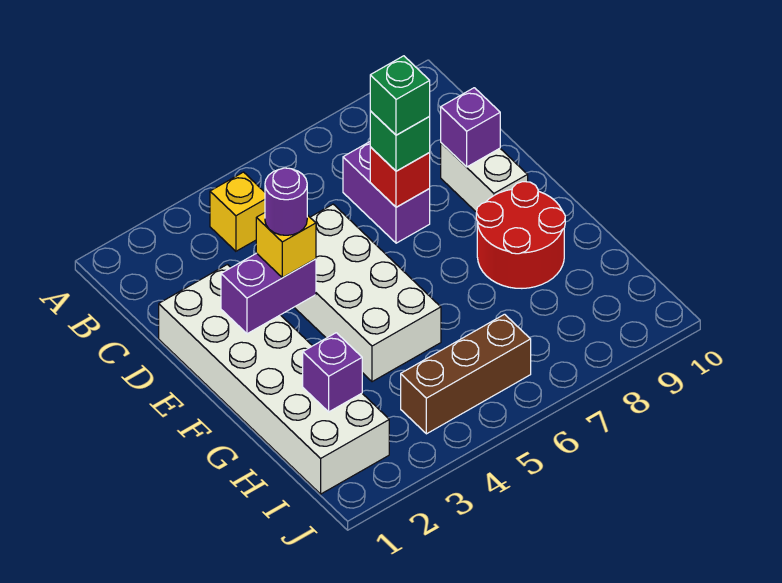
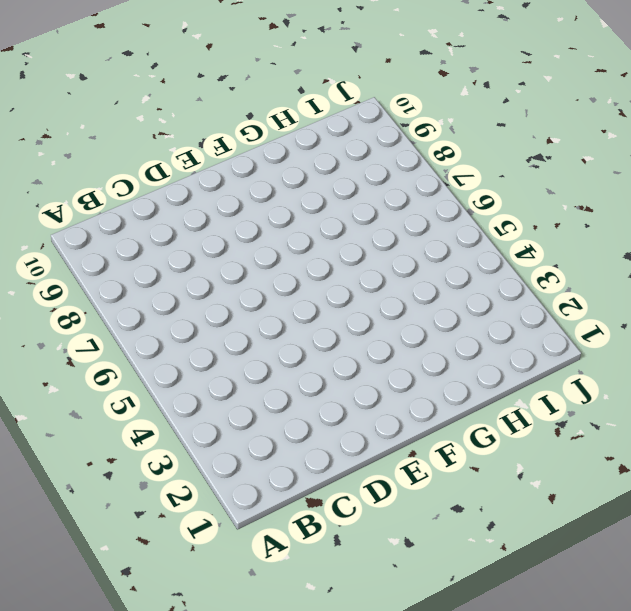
none -> yellow brick B4 level 1
none -> purple brick C7:D7 level 1
none -> white brick D1:I2 level 1

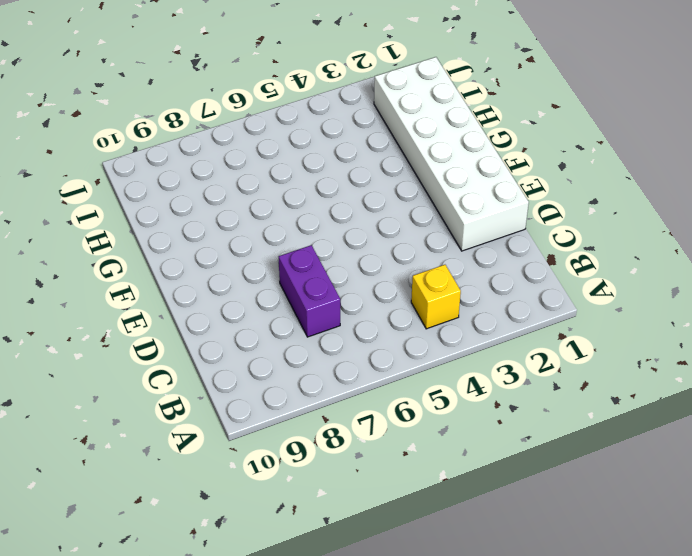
none -> white brick D4:G5 level 1
none -> white brick D9:E9 level 1
none -> red round brick F8:G9 level 1

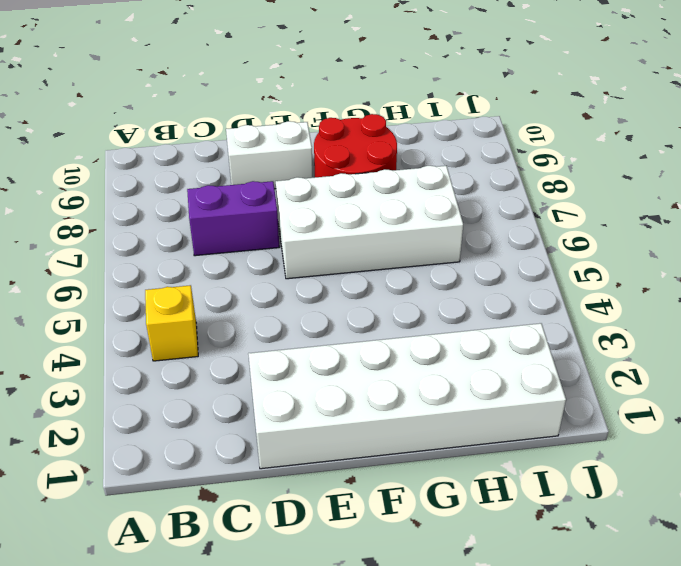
white brick E6:H7 level 1 -> white brick D4:G5 level 1
none -> brown brick I4:I6 level 1
none -> red brick D7 level 2
none -> purple brick D9 level 2

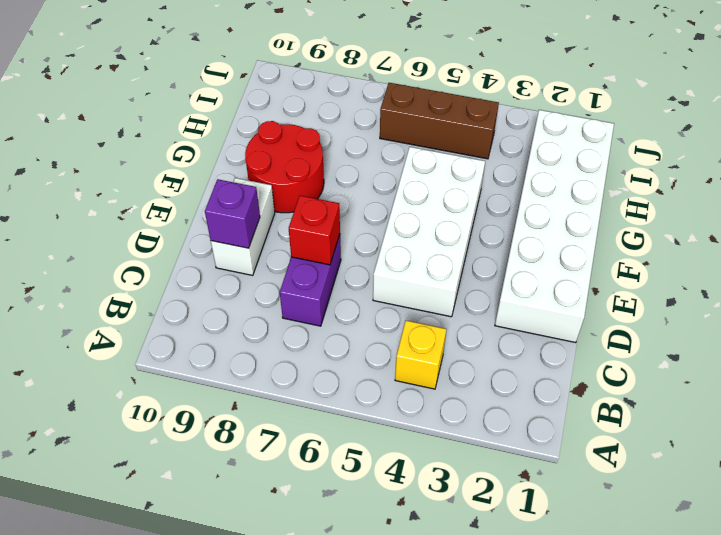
none -> purple brick E2:E3 level 2
none -> purple brick H2 level 2
none -> green brick D7 level 3

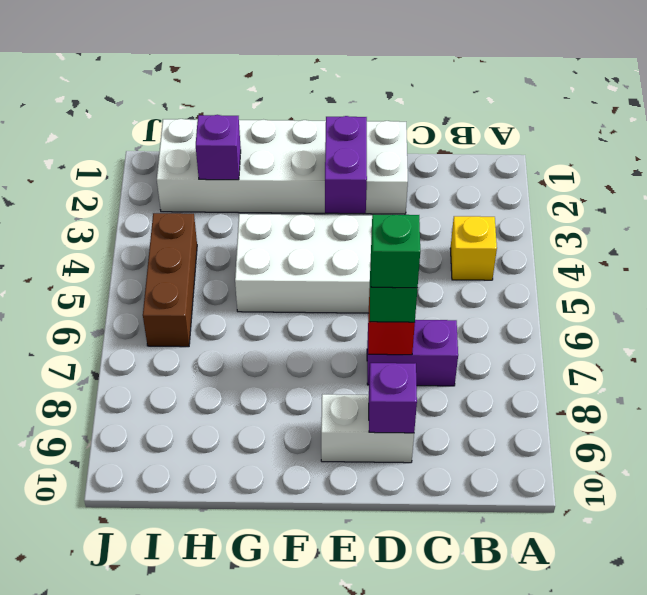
none -> red round brick F8:G9 level 1
none -> yellow brick E3 level 3
none -> purple round brick E3 level 4

